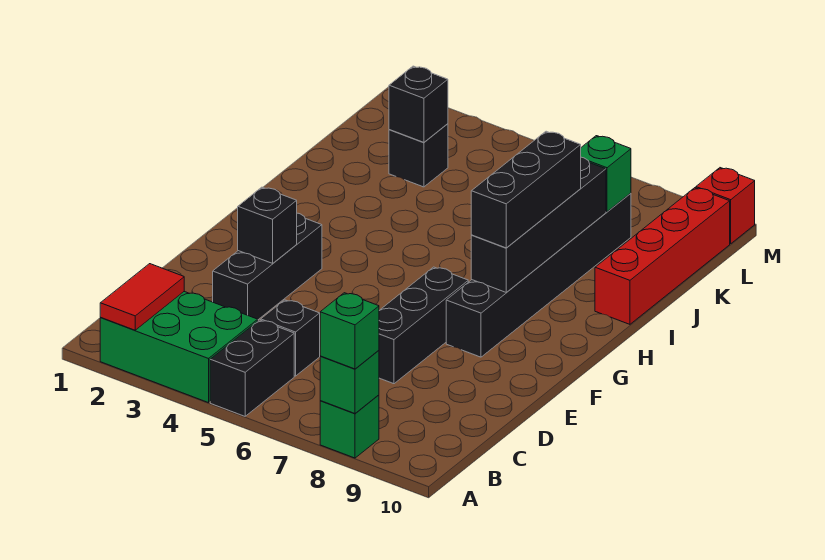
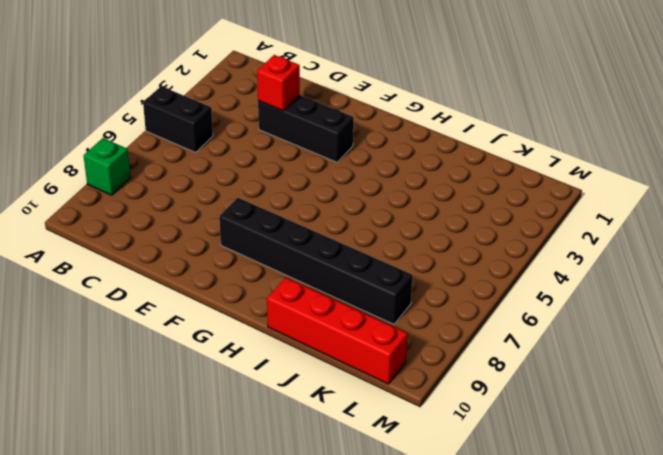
red brick D3 level 2 -> red brick M10 level 1
none -> green brick A2:B4 level 1
none -> black brick C5 level 1
none -> black brick D7:F7 level 1

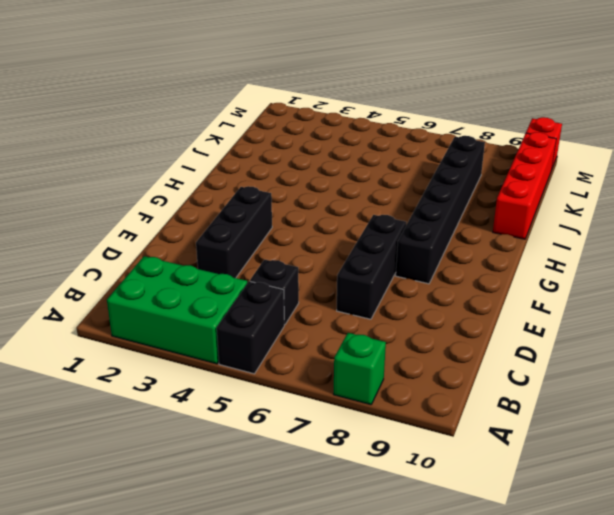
none -> black brick K3 level 1
none -> red tile A2:B2 level 2
none -> green brick A8 level 2

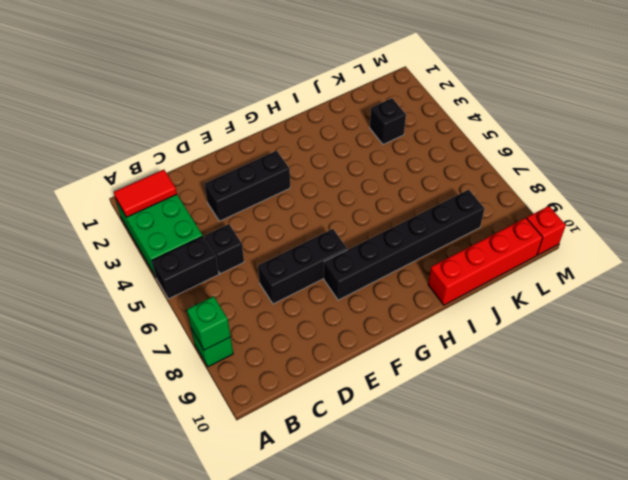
none -> black brick E3 level 2
none -> black brick G8:J8 level 2
none -> black brick K3 level 2

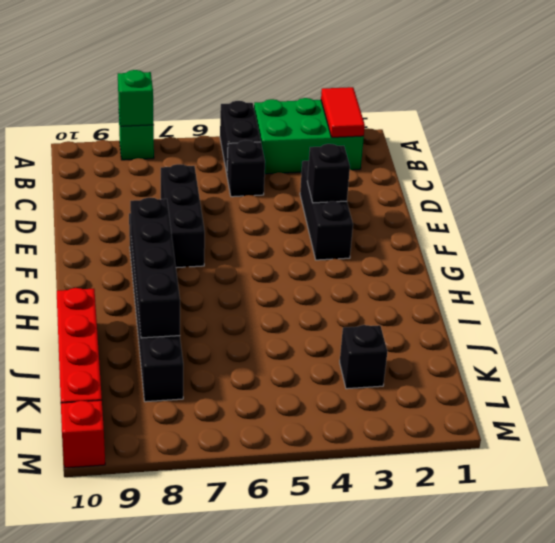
none -> black brick K3 level 2
none -> green brick K8 level 2
none -> green brick A8 level 3

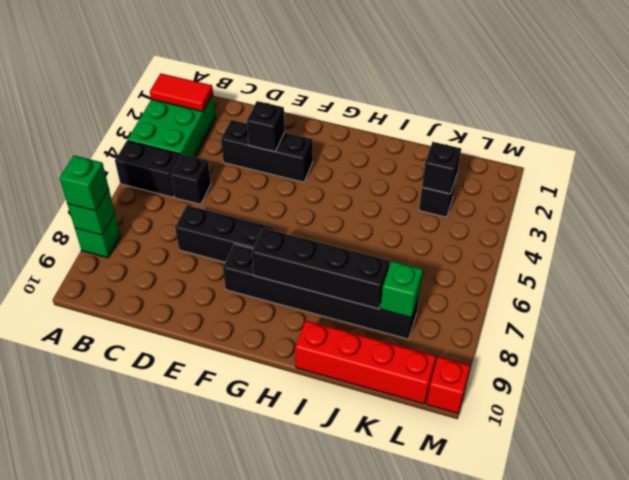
none -> black brick G8:I8 level 3

